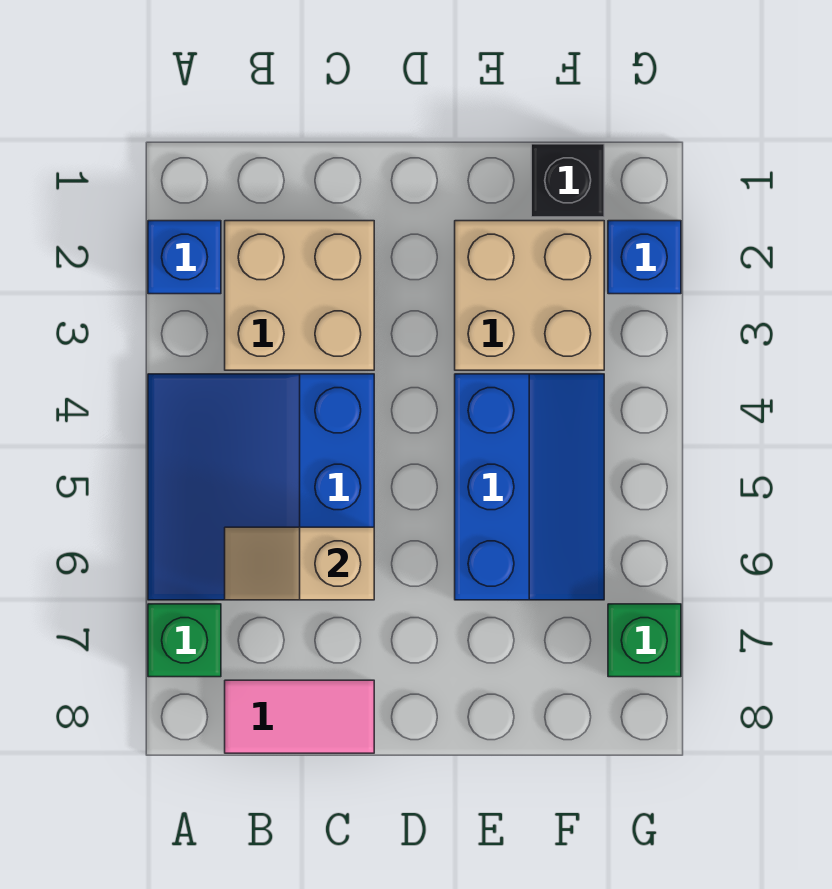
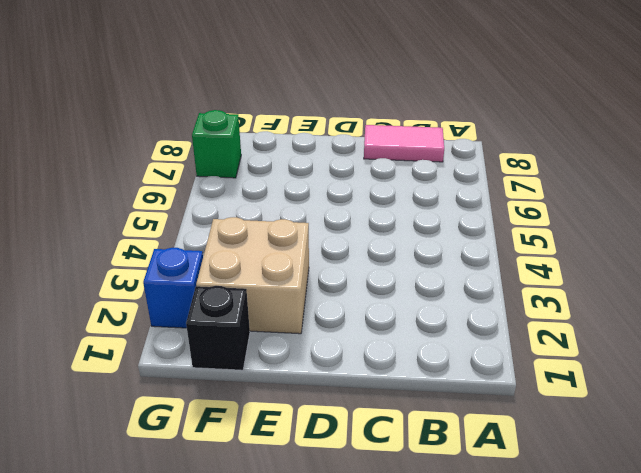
none -> blue brick A2 level 1
none -> blue slope A4:C6 level 1 top C

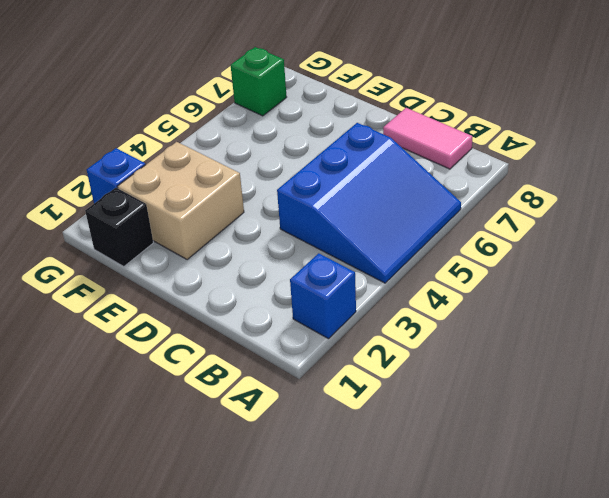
none -> green brick A7 level 1
none -> tan brick B2:C3 level 1

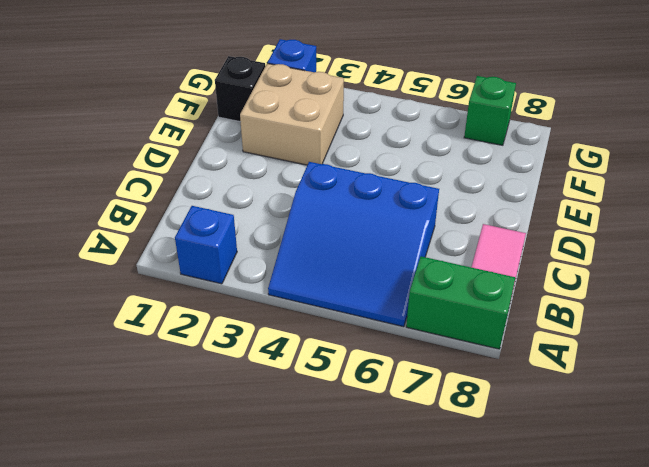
green brick A7:A8 level 1 -> green brick A7 level 1
none -> tan brick B2:C3 level 1
none -> blue slope E4:F6 level 1 top E

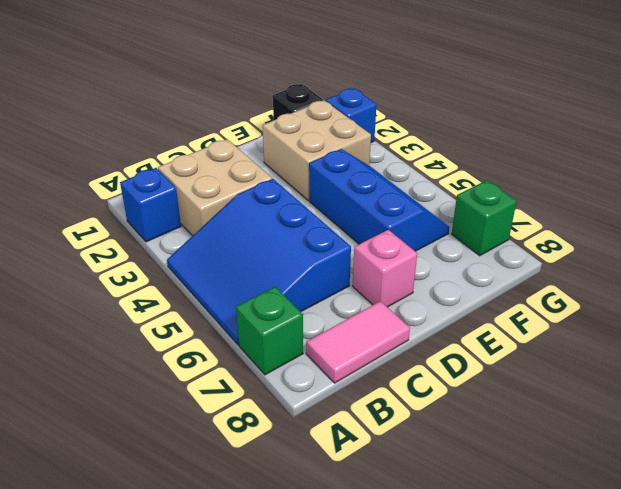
pink brick D7 level 1 -> none
none -> tan slope B6:C6 level 2 top C

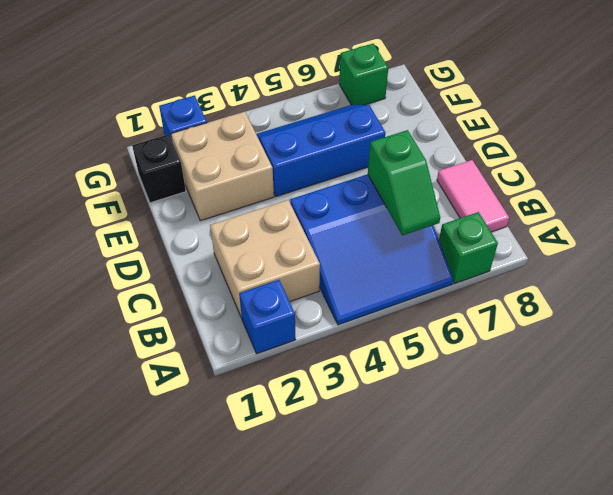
green slope B6:C6 level 2 top C -> tan slope B6:C6 level 2 top C

